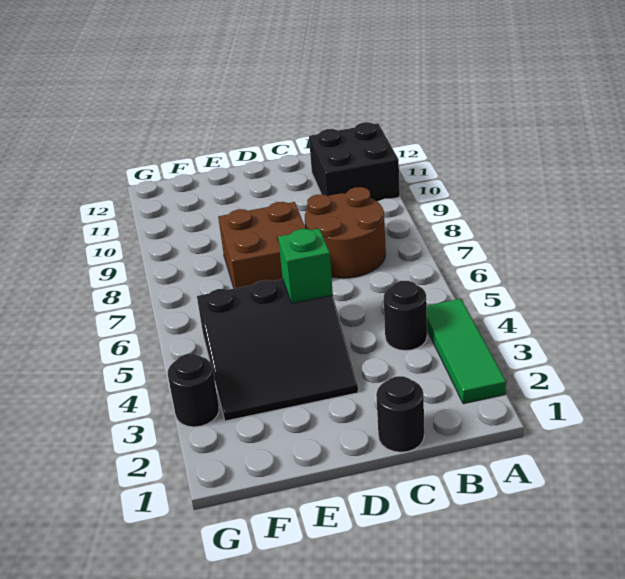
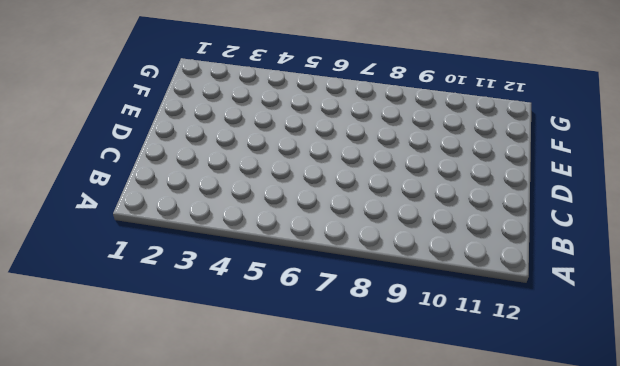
none -> green tile A2:A4 level 1
none -> black brick A10:B11 level 1

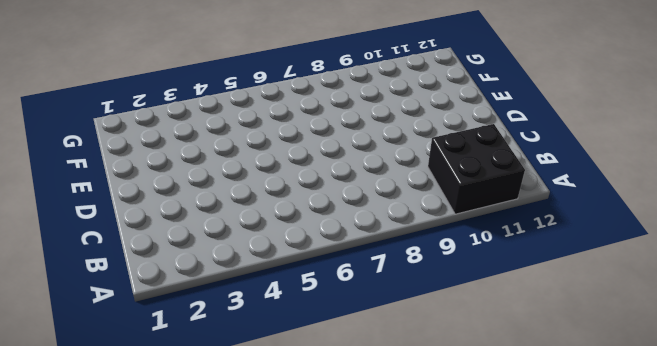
none -> green tile A2:A4 level 1
none -> black round brick B4 level 1

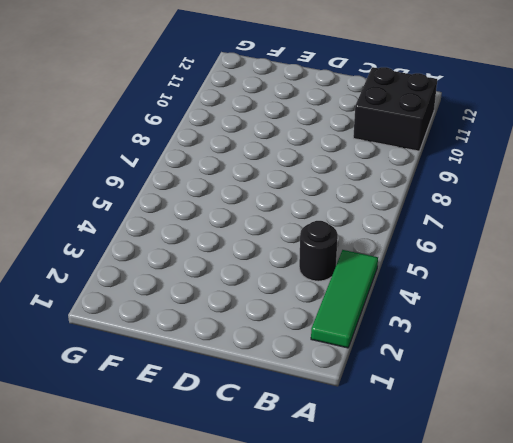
none -> brown round brick B7:C8 level 1
none -> black round brick C1 level 1

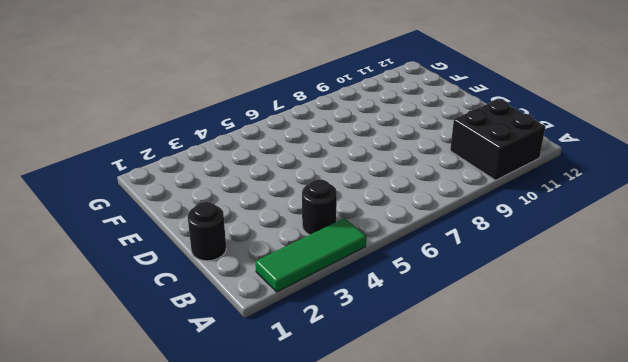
none -> brown round brick B7:C8 level 1
none -> black slope D3:F5 level 1 top 5

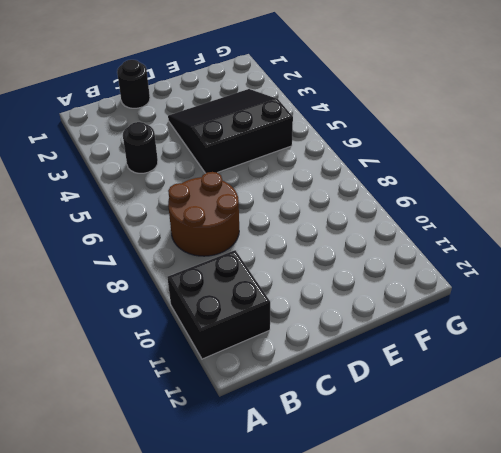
none -> green tile A2:A4 level 1
none -> brown brick D7:E8 level 1

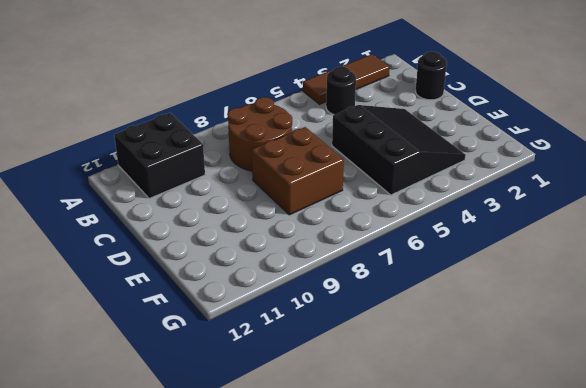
brown tile A2:A4 level 1 -> green tile A2:A4 level 1
none -> black round brick G3 level 1
none -> green brick D5 level 2

